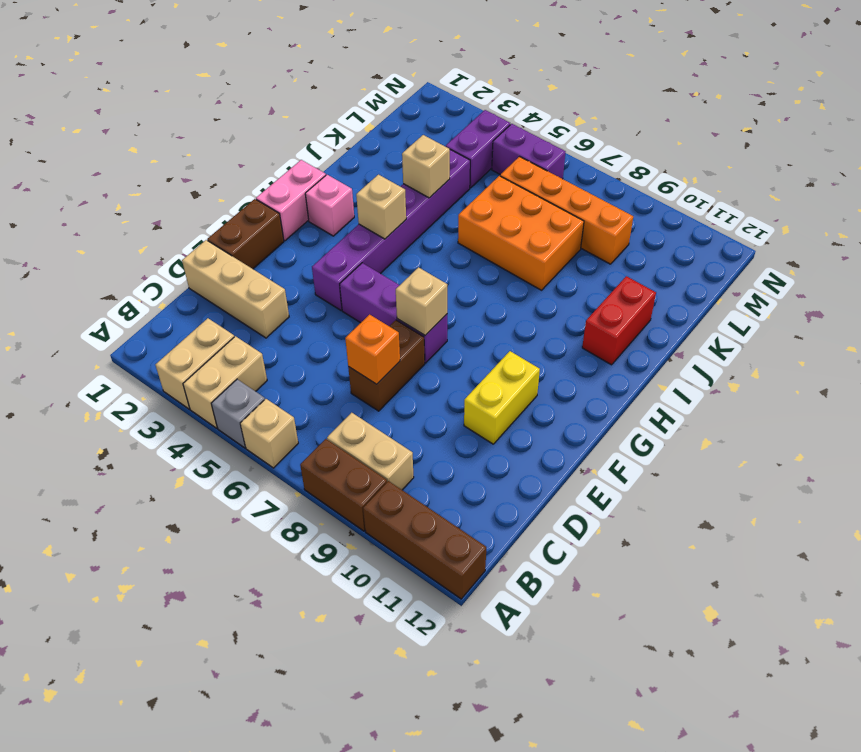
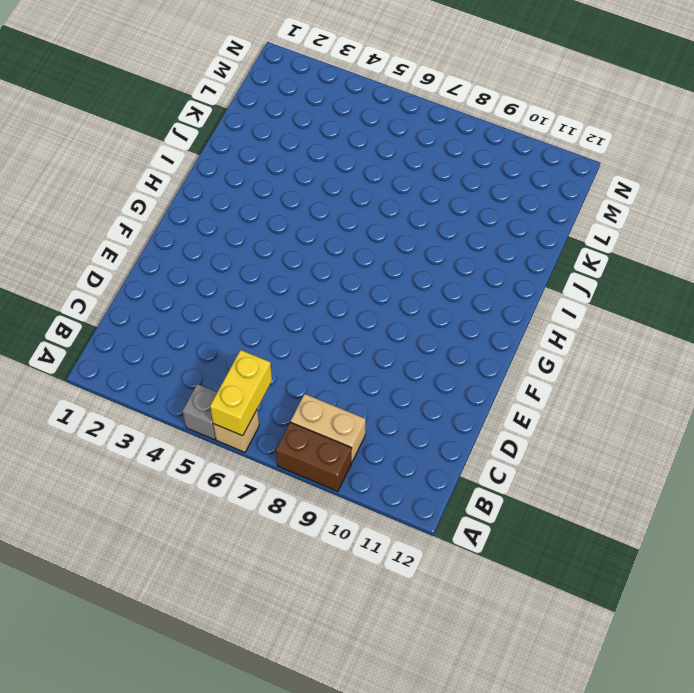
yellow brick A6:B6 level 2 -> yellow brick E10:F10 level 1
none -> tan brick A3:B3 level 1
none -> tan brick A4:B4 level 1
none -> brown brick A10:A12 level 1

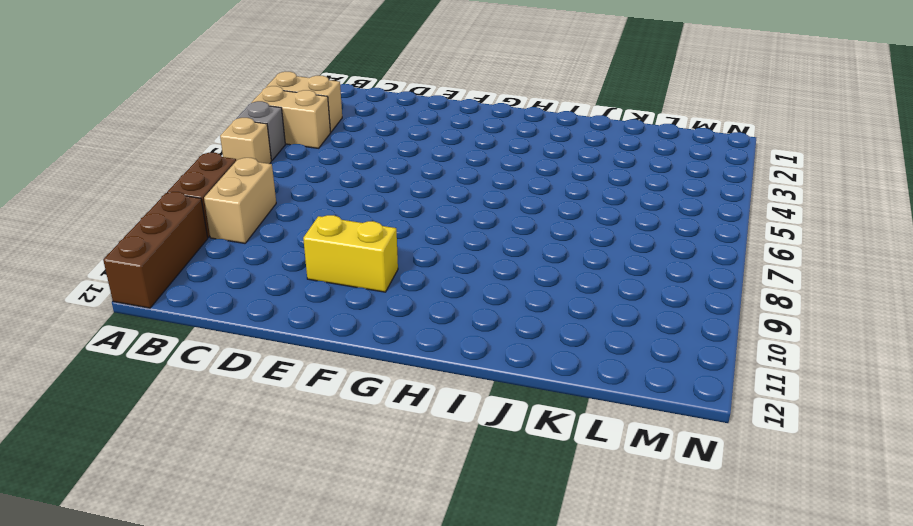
none -> tan brick D1:D3 level 1
none -> brown brick D7:E7 level 1
none -> brown brick E1:F1 level 1

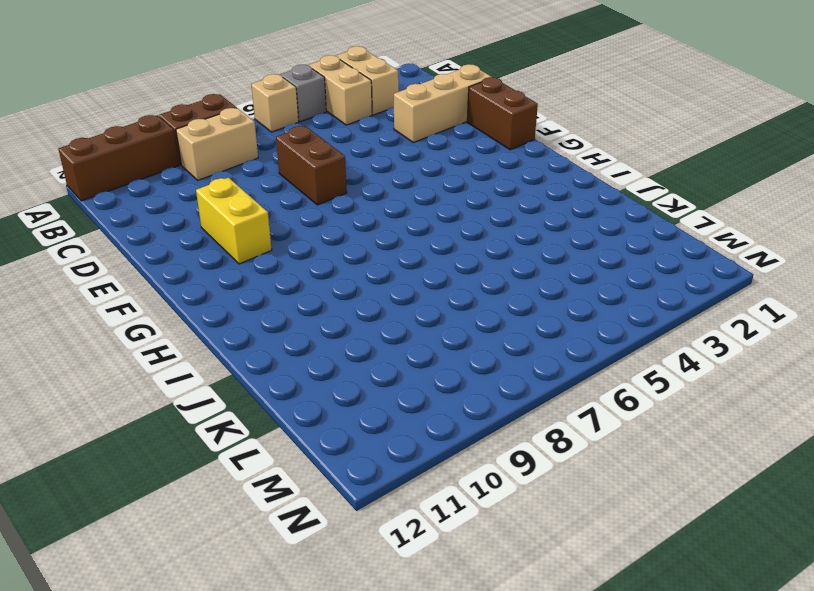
none -> purple brick F4:K4 level 1
none -> purple brick F5:F7 level 1
none -> pink brick G1:H1 level 1

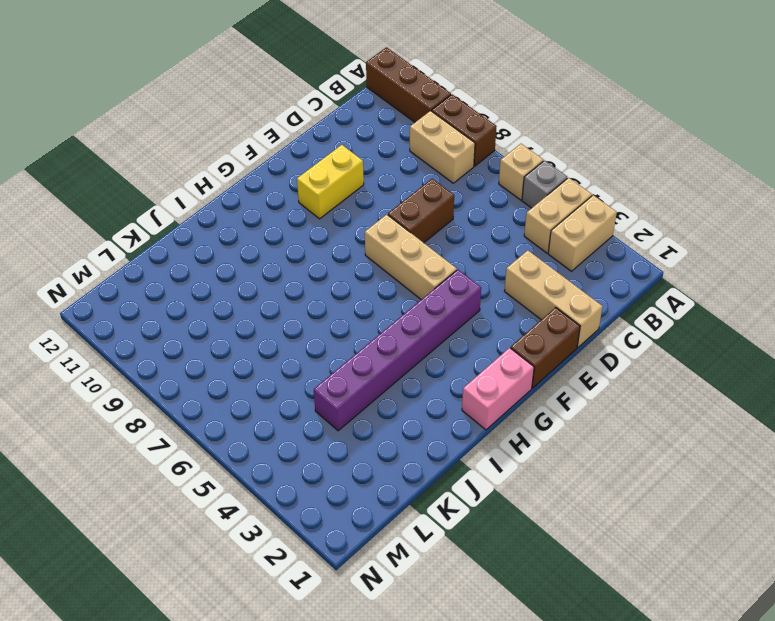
tan brick F5:F7 level 1 -> purple brick F5:F7 level 1
none -> pink brick H2 level 1
none -> red brick I11:J11 level 1
none -> orange brick J6:K8 level 1

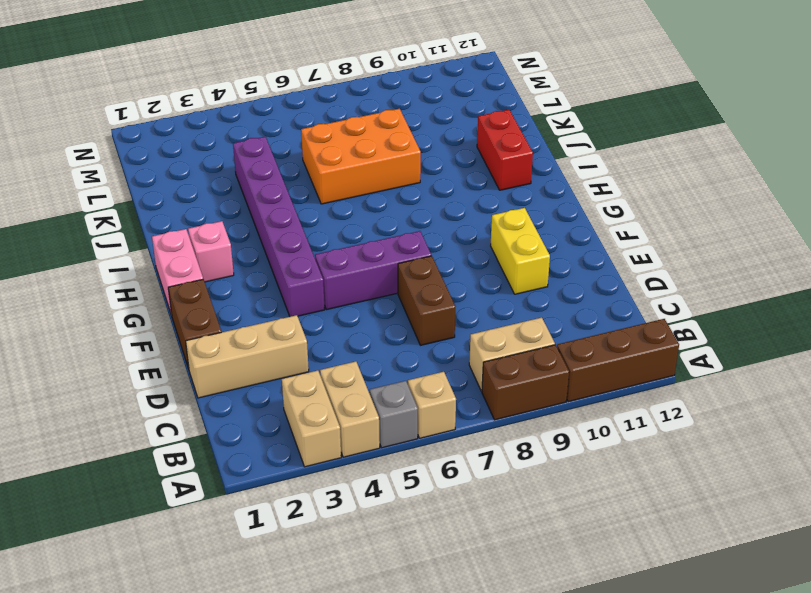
none -> purple brick L4:M4 level 1
none -> orange brick L6:L9 level 1
none -> purple brick M5:M6 level 1

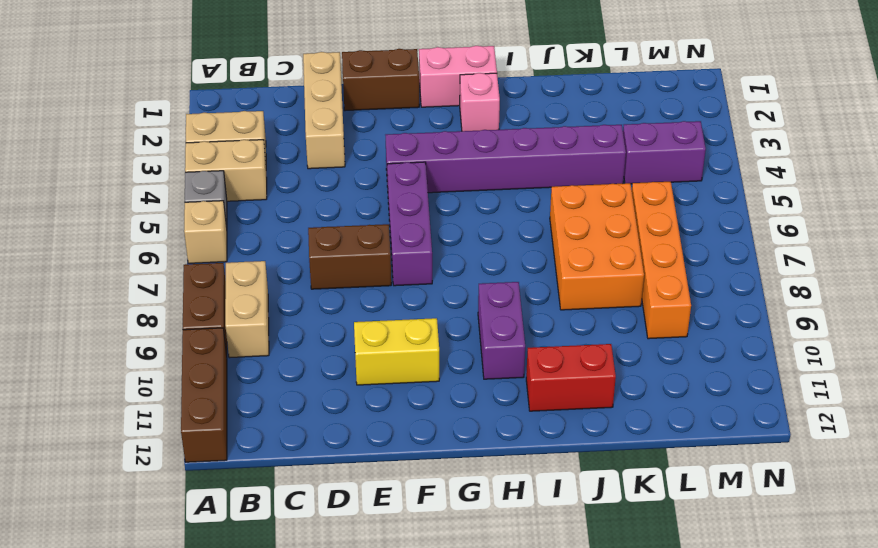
purple brick H9:H10 level 1 -> purple brick M5:M6 level 1
none -> orange brick D7 level 2
none -> tan brick F7 level 2
none -> tan brick H4 level 2

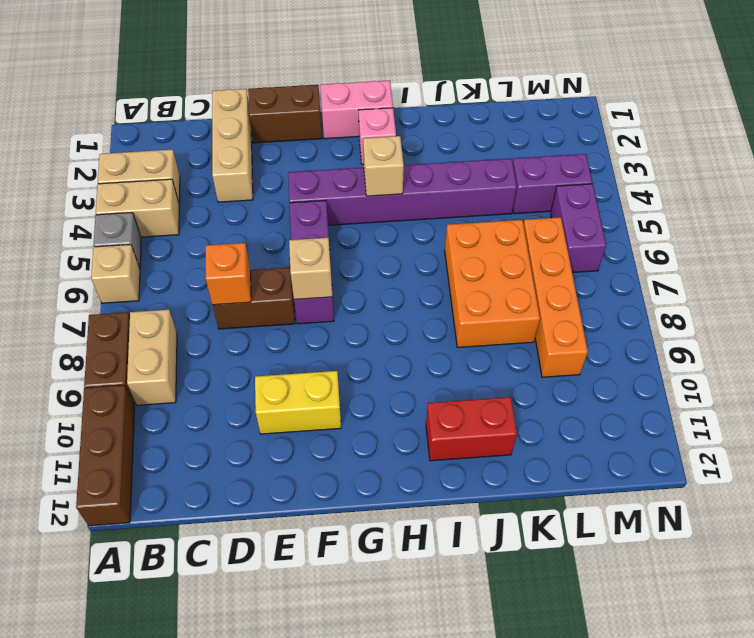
none -> tan brick J4 level 2

